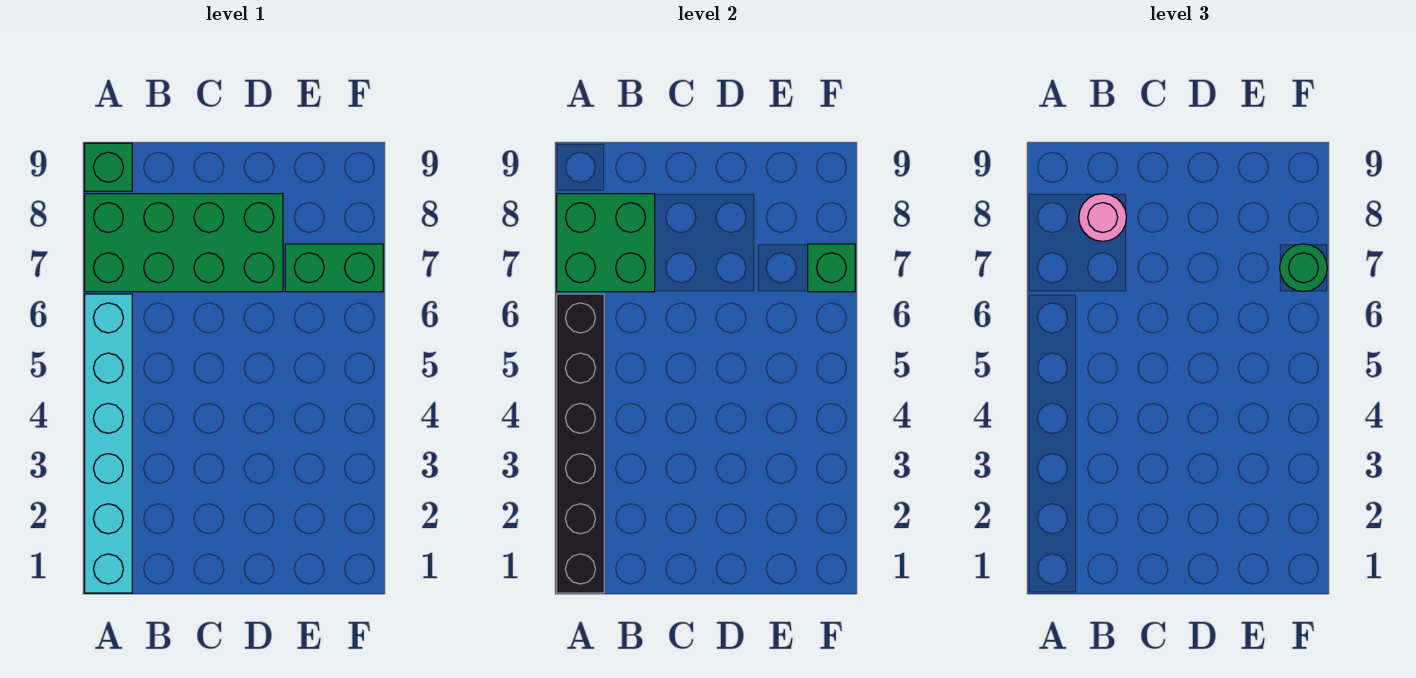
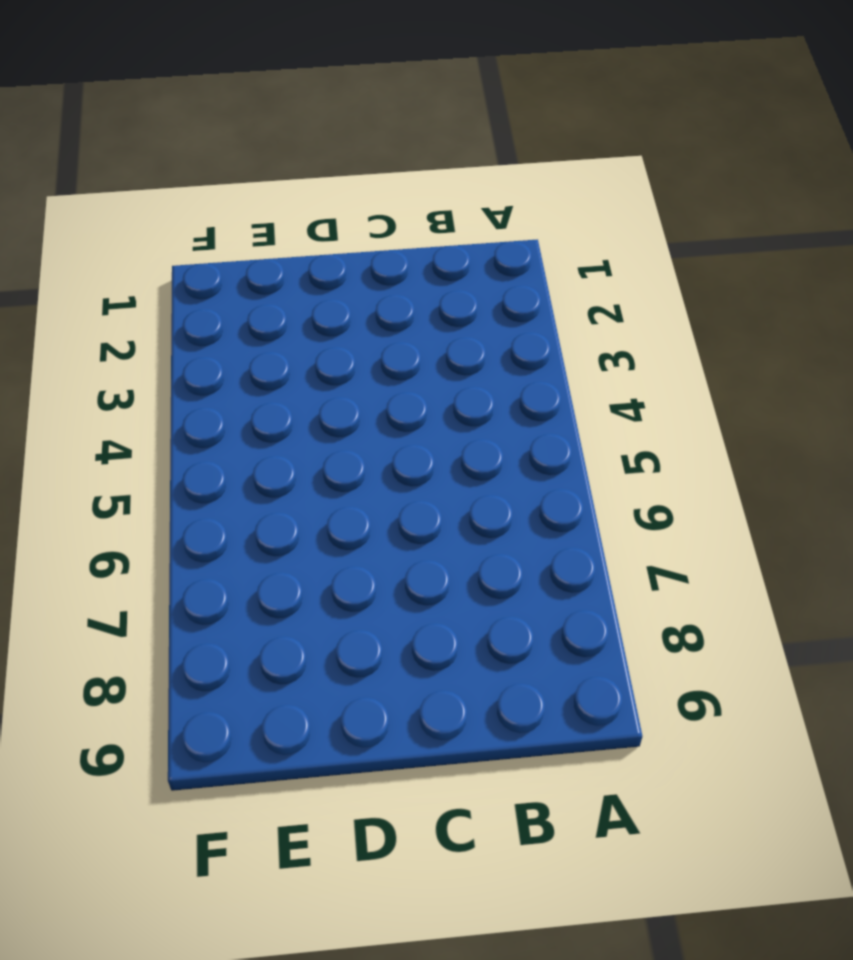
none -> cyan brick A1:A6 level 1
none -> green brick A7:D8 level 1

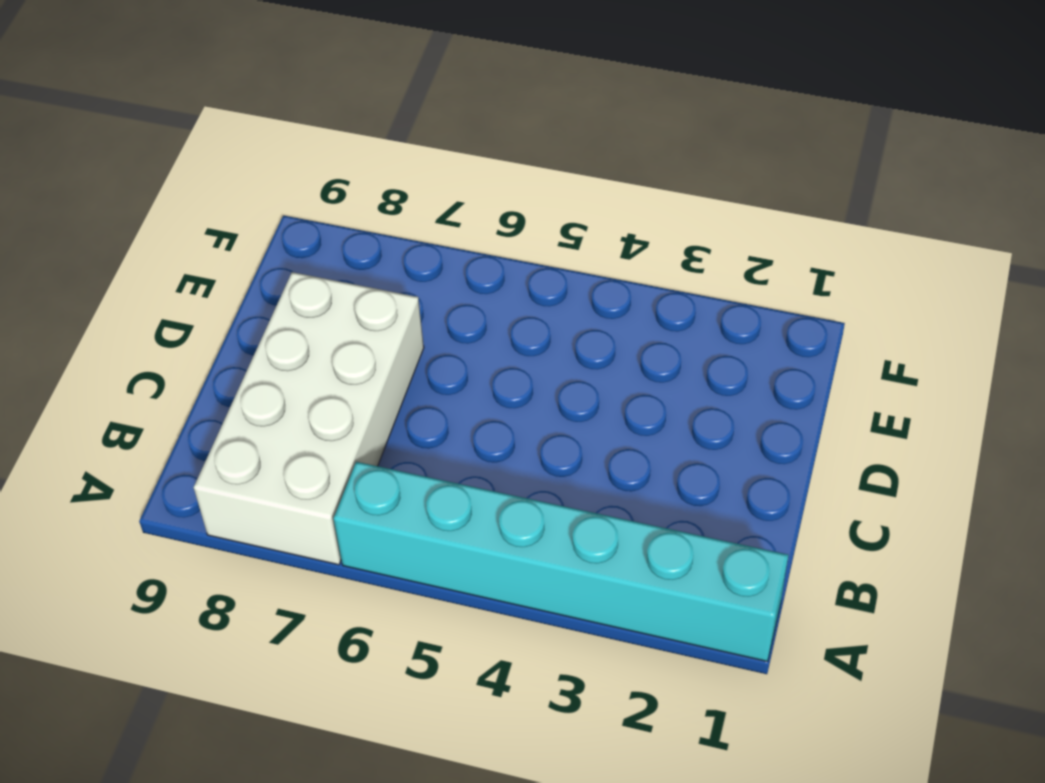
white brick A7:D8 level 1 -> green brick A7:D8 level 1
none -> green brick A9 level 1
none -> green brick E7:F7 level 1

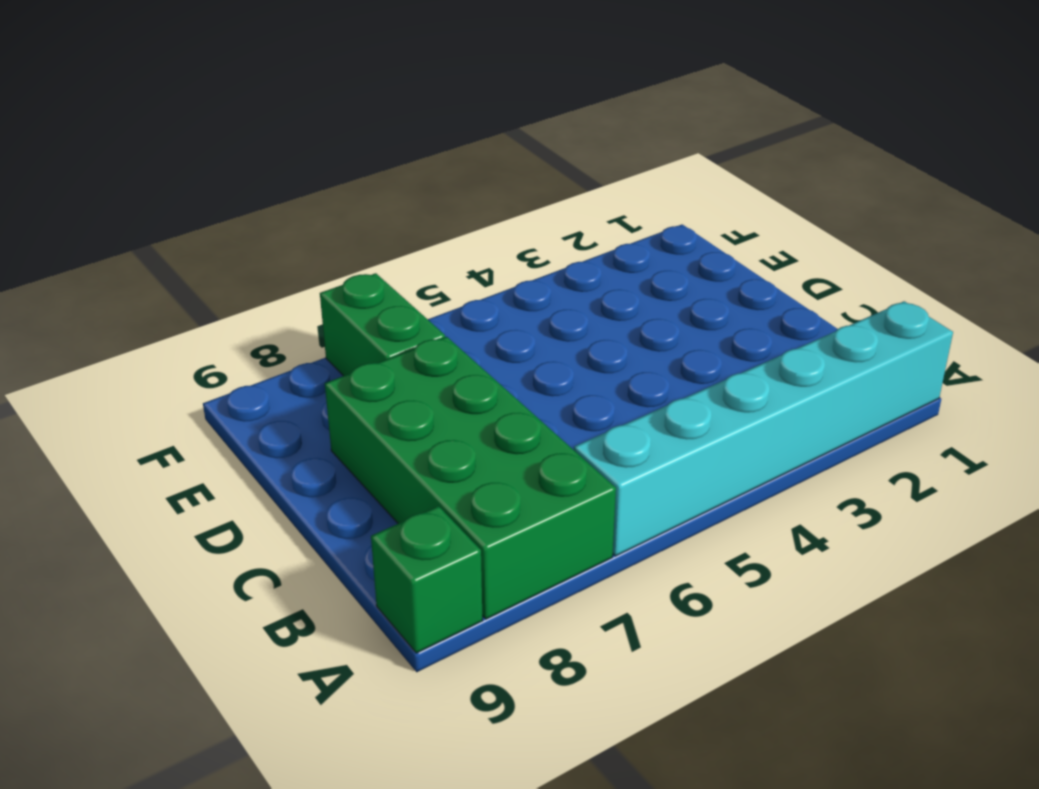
none -> black brick A1:A6 level 2
none -> green brick A7:B8 level 2

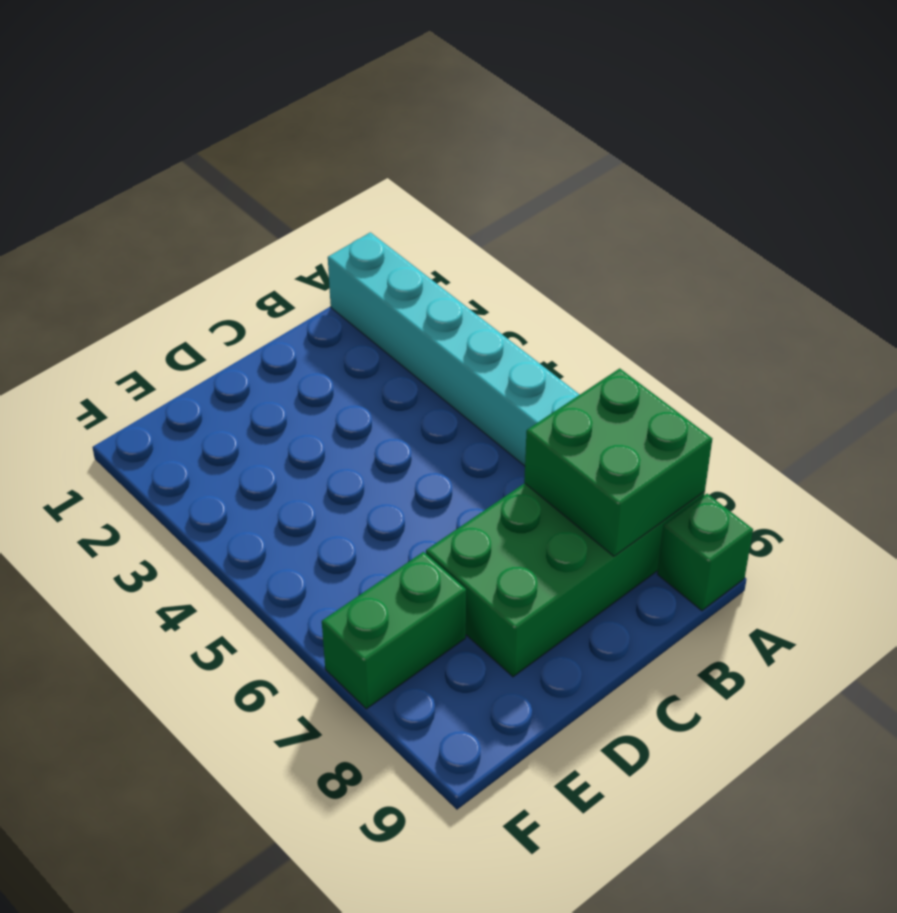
none -> black brick A1:A6 level 2
none -> green brick F7 level 2

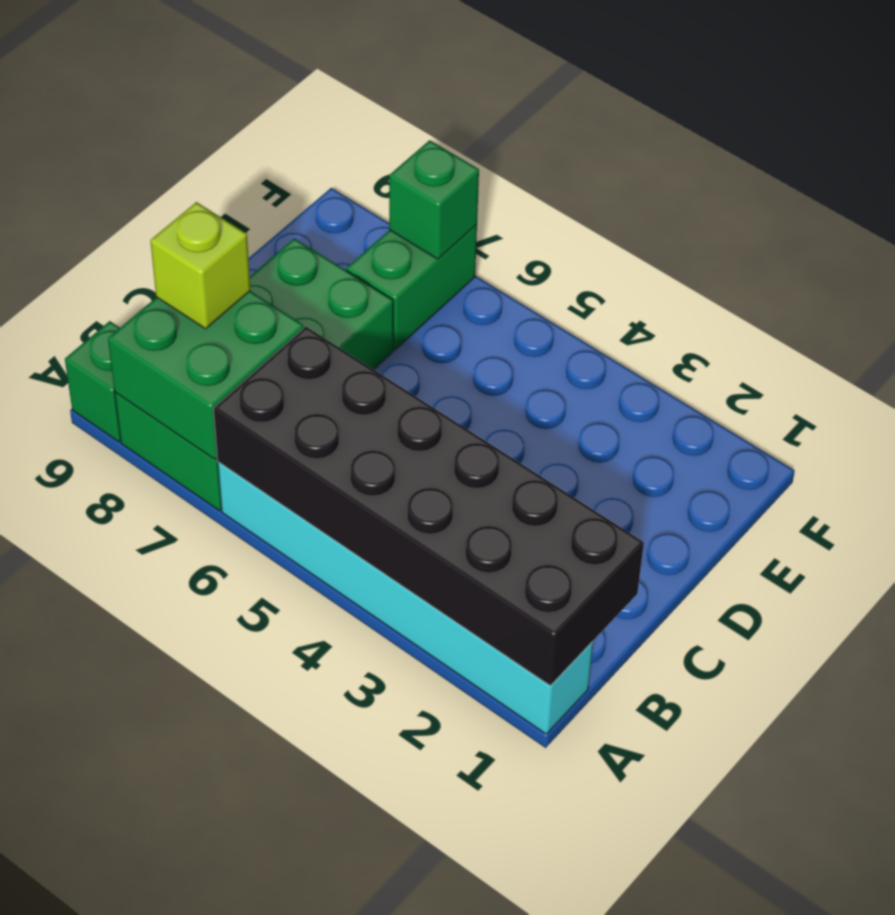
black brick A1:B6 level 2 -> black brick A1:A6 level 2
lime brick B8 level 3 -> pink round brick B8 level 3
none -> green round brick F7 level 3

